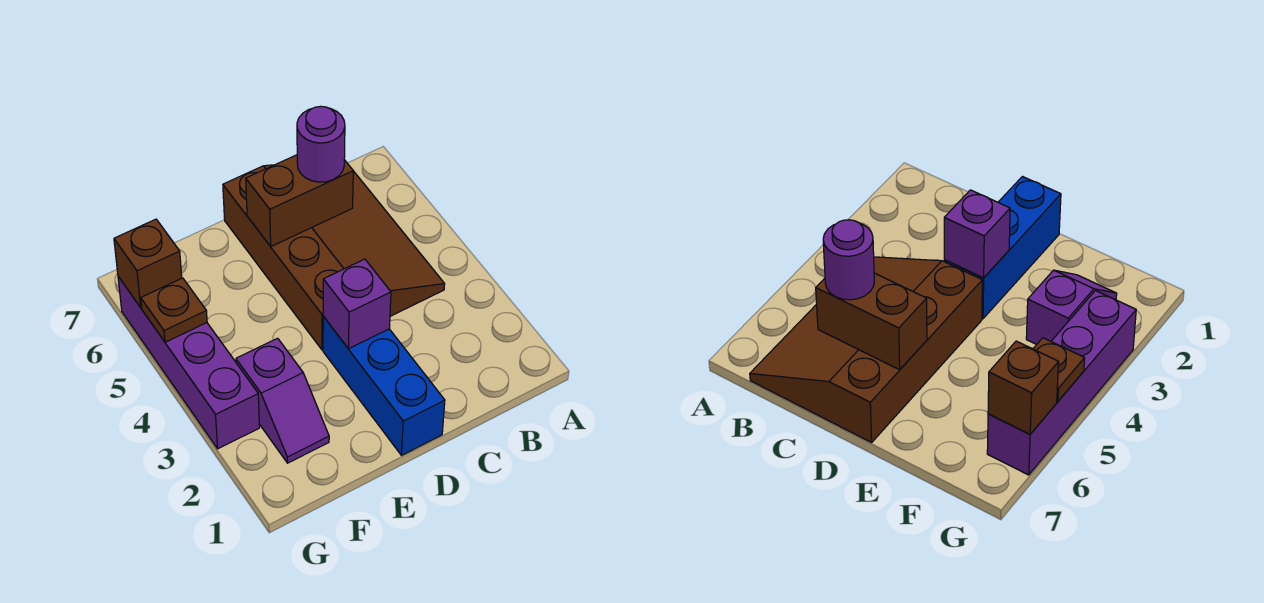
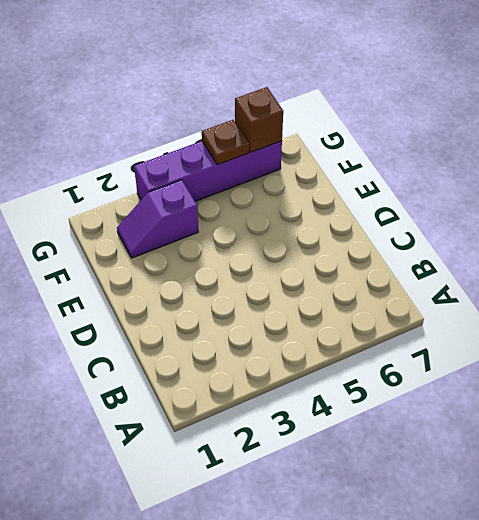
none -> brown slope B4:D7 level 1 top D
none -> blue brick D1:D3 level 1

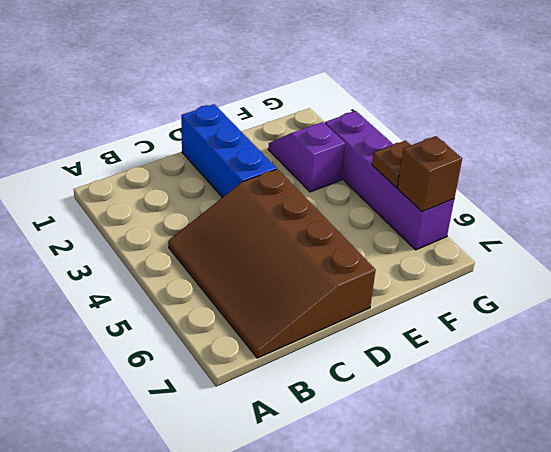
none -> brown brick C6:D6 level 2
none -> purple brick D3 level 2

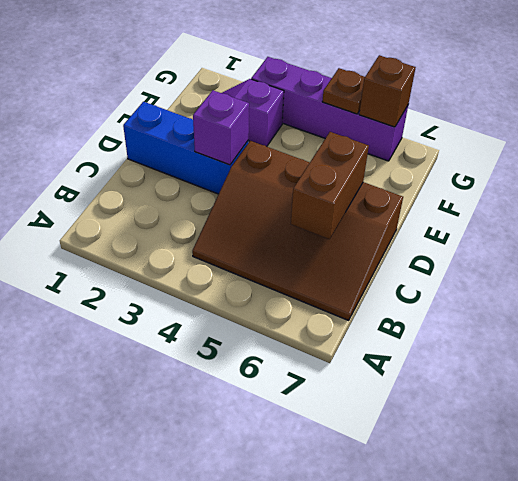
none -> purple round brick C6 level 3

